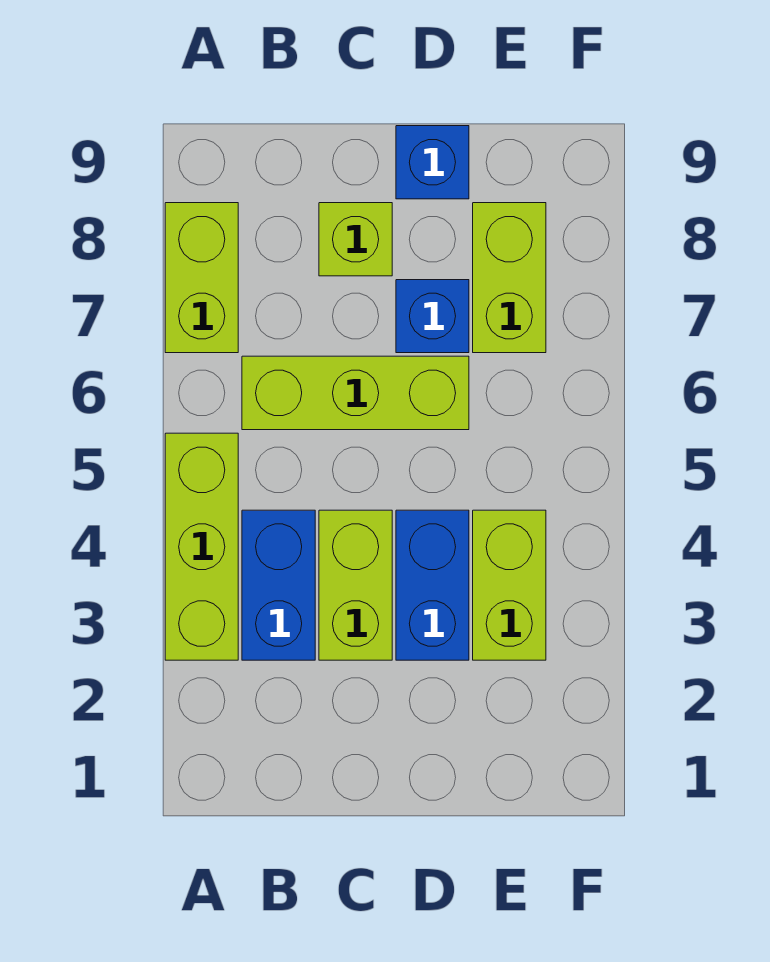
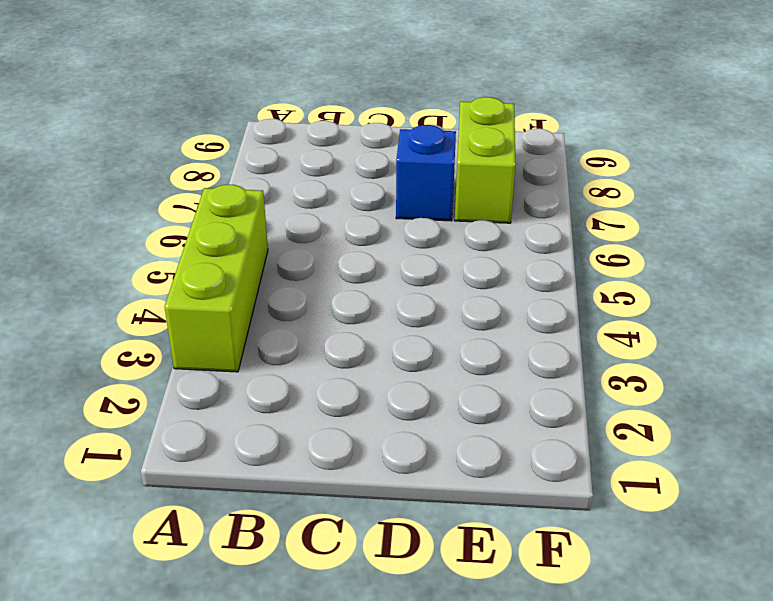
none -> lime brick A7:A8 level 1
none -> blue brick B3:B4 level 1

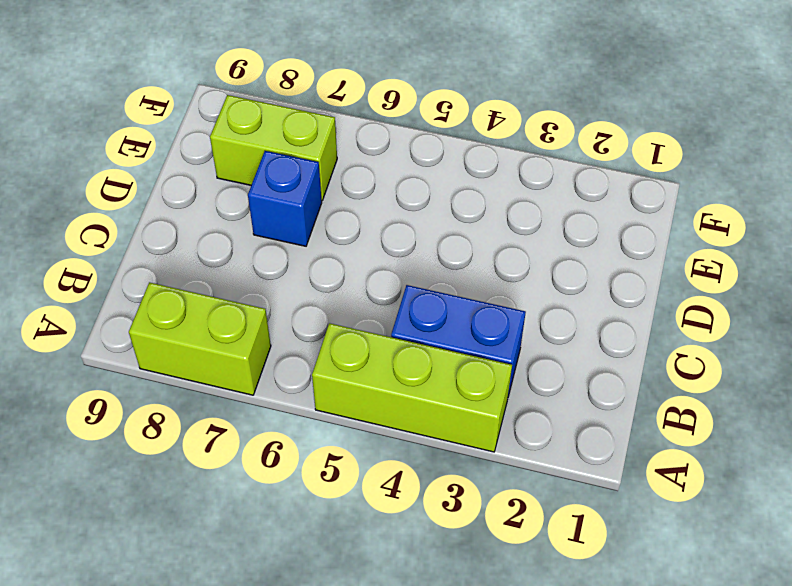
none -> lime brick B6:D6 level 1
none -> lime brick C3:C4 level 1

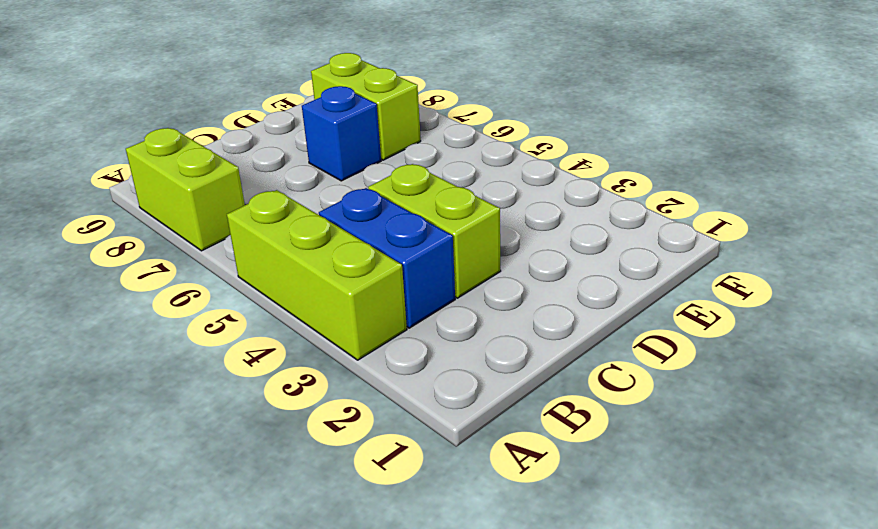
none -> lime brick B6:D6 level 1
none -> lime brick C8 level 1

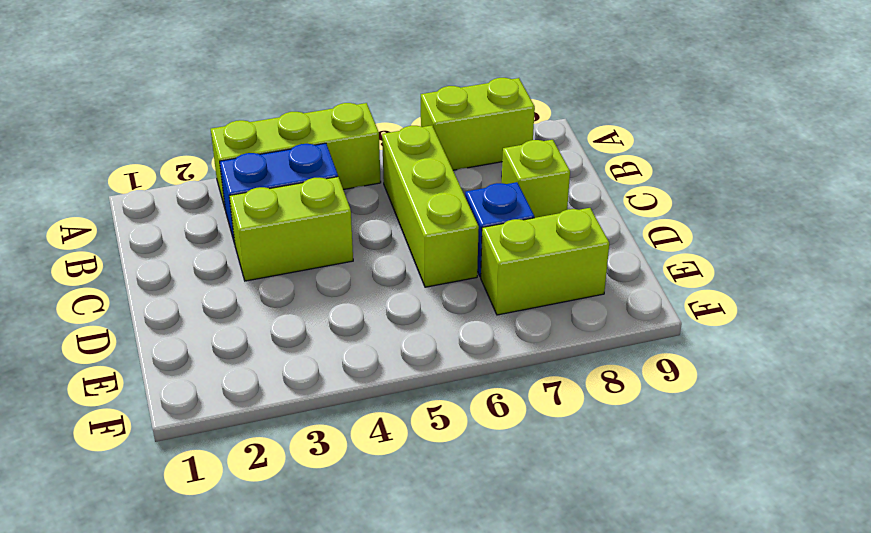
none -> blue brick D3:D4 level 1
none -> blue brick D9 level 1

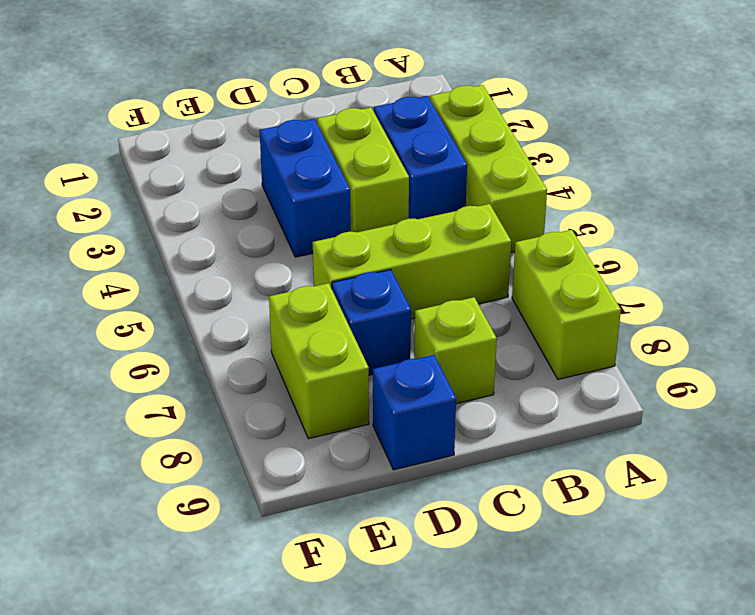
none -> lime brick E3:E4 level 1

